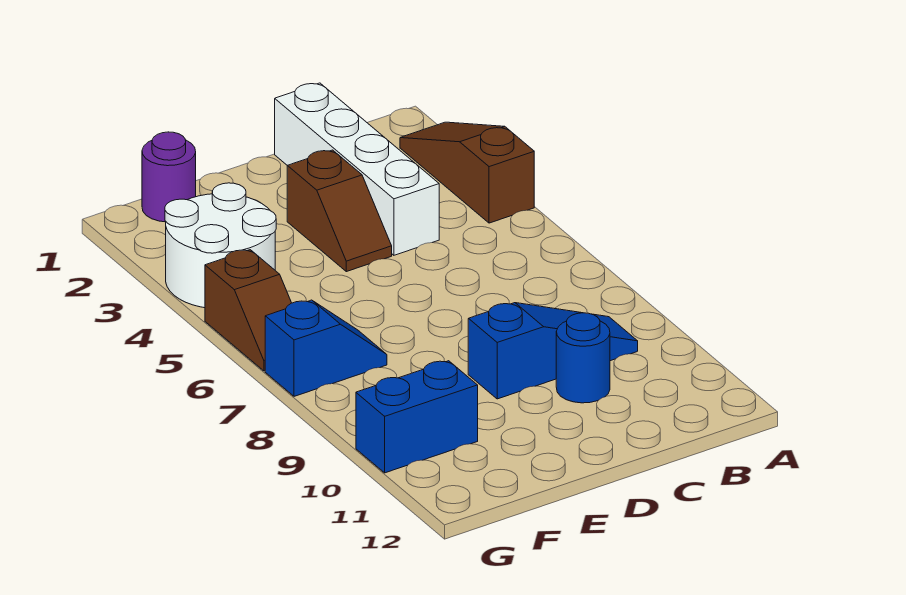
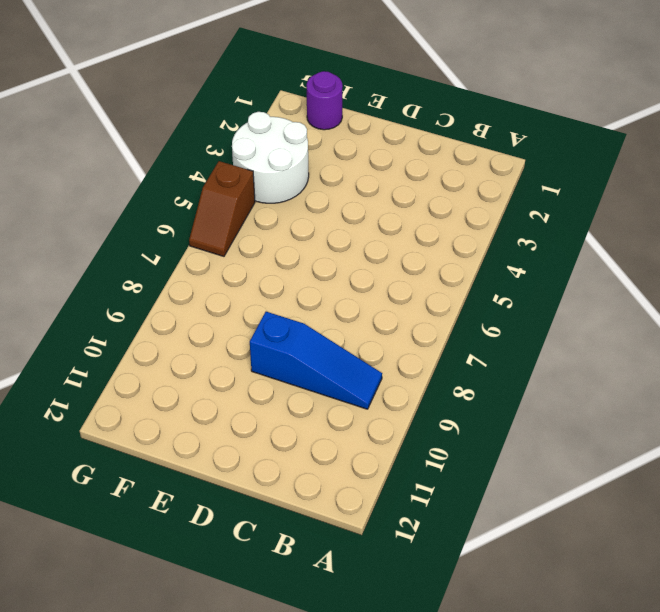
none -> brown slope A2:A4 level 1 top 4
none -> white brick C1:C4 level 1

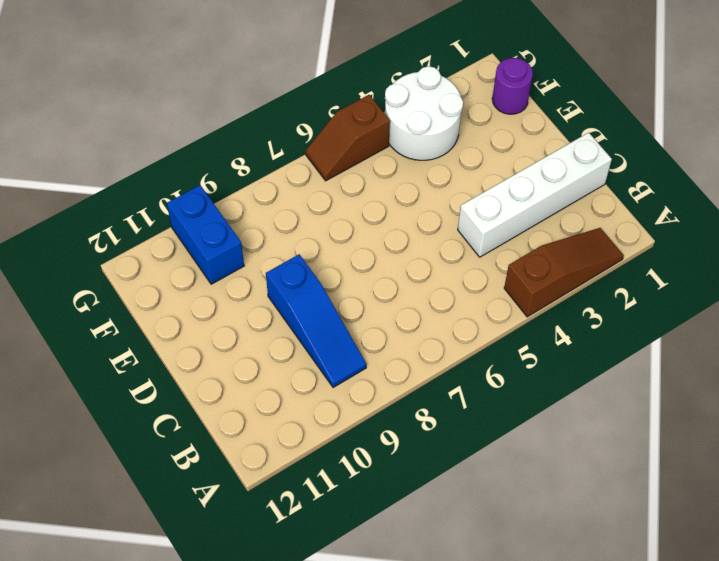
none -> blue round brick C10 level 1
none -> brown slope D3:D4 level 1 top 3

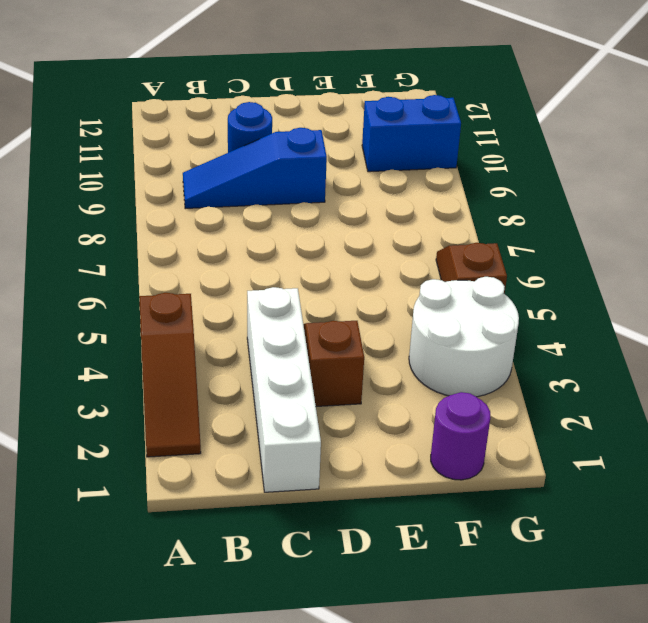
none -> blue slope F7:G7 level 1 top G

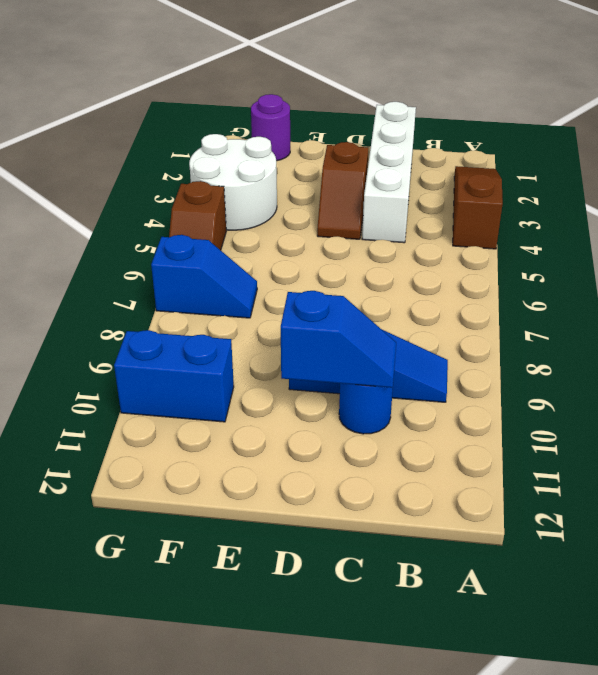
blue slope C10:D10 level 2 top D -> none

